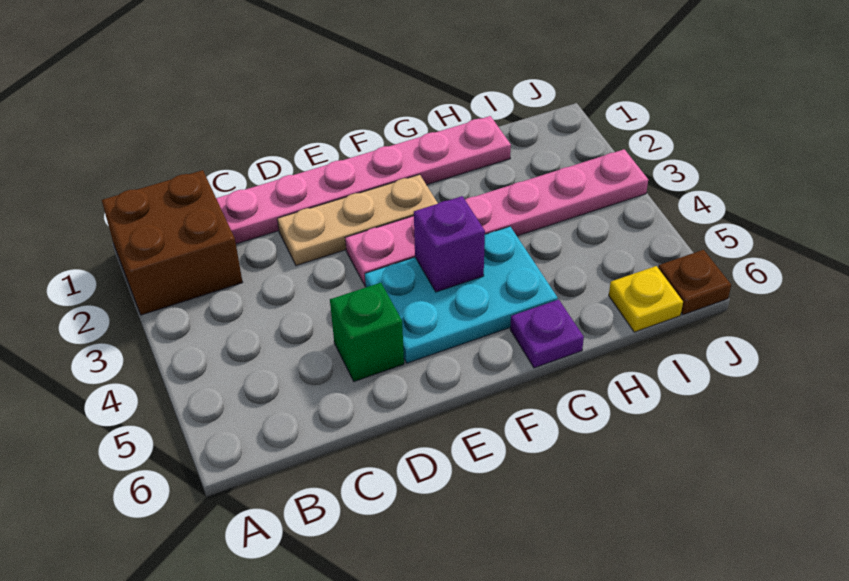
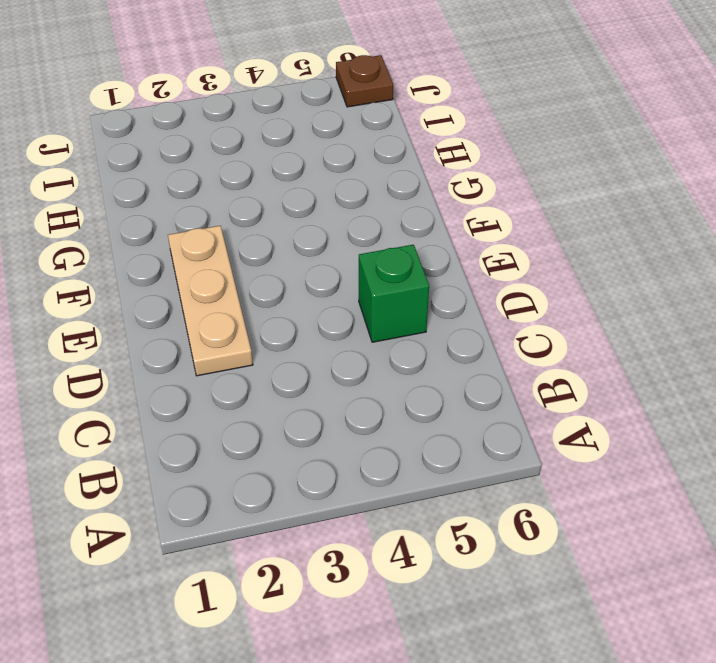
none -> brown brick A1:B2 level 1
none -> pink plate C1:H1 level 1

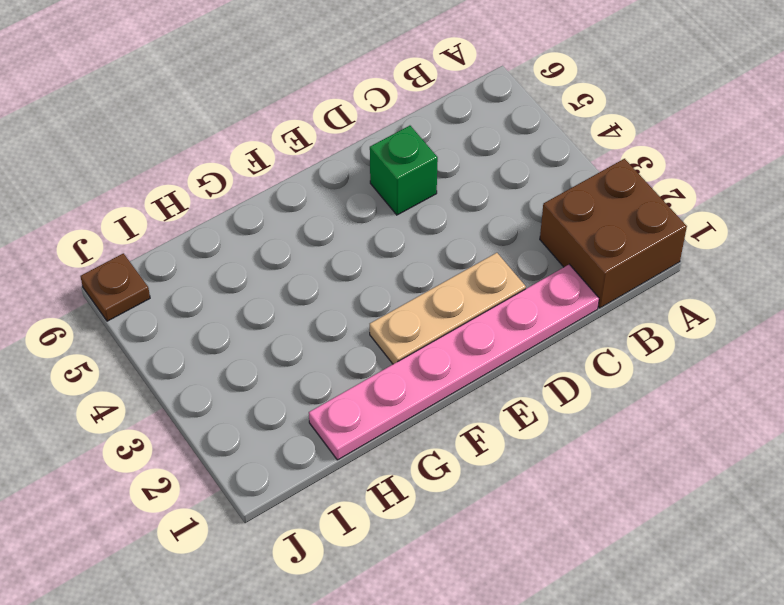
none -> pink plate E3:J3 level 1
none -> cyan plate E4:G5 level 1

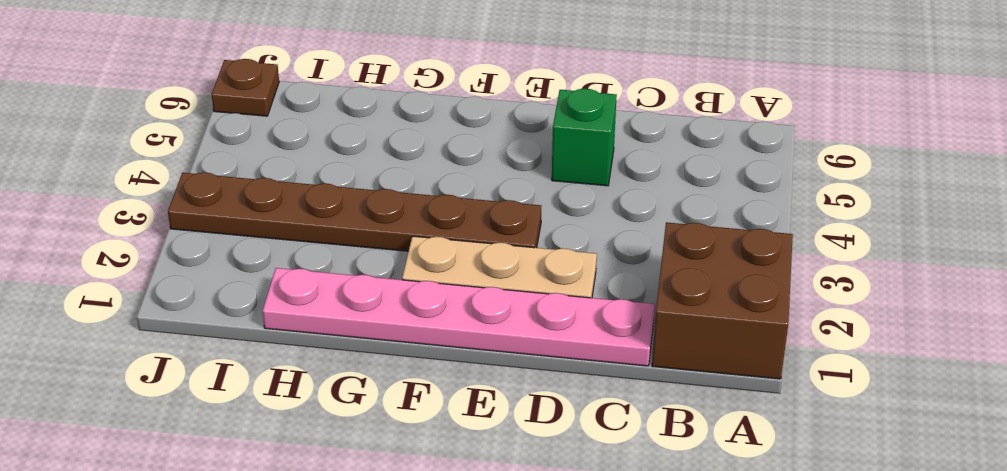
brown plate E3:J3 level 1 -> pink plate E3:J3 level 1
none -> cyan plate E4:G5 level 1
none -> purple plate G6 level 1

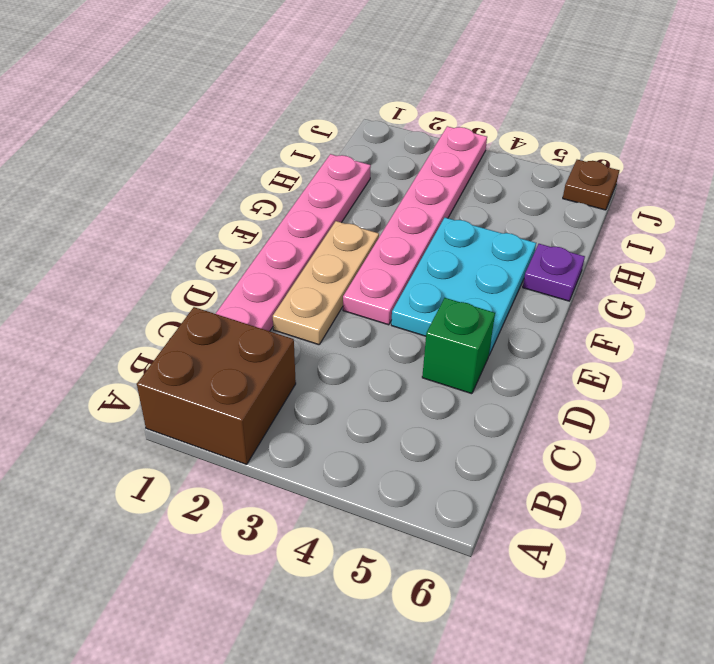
none -> yellow plate I6 level 1
none -> purple brick F4 level 2

